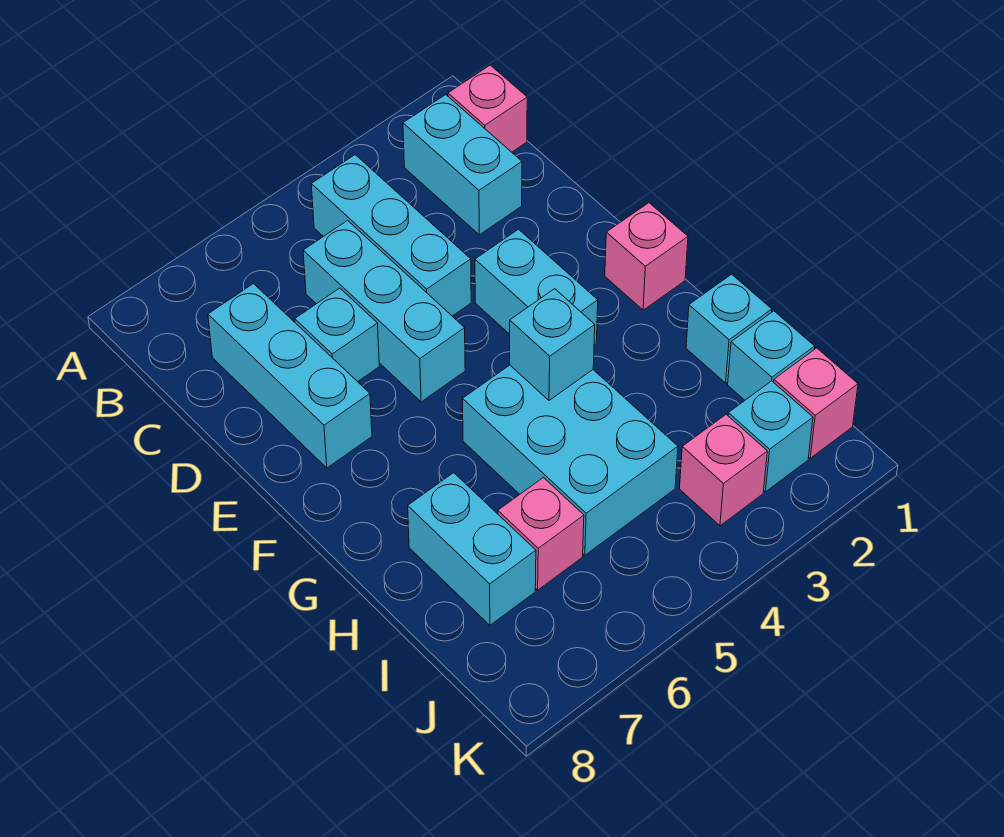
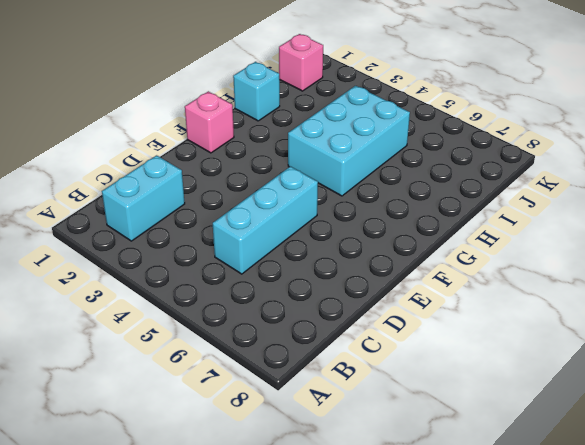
none -> pink brick B1 level 1
none -> cyan brick B4:D4 level 1
none -> cyan brick C7:E7 level 1

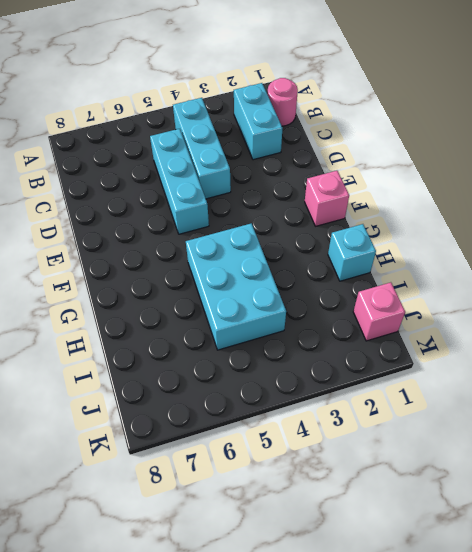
pink round brick B1 level 1 -> pink brick B1 level 1
none -> cyan brick C7:E7 level 1
none -> cyan brick D6 level 1
none -> cyan brick E3:F3 level 1

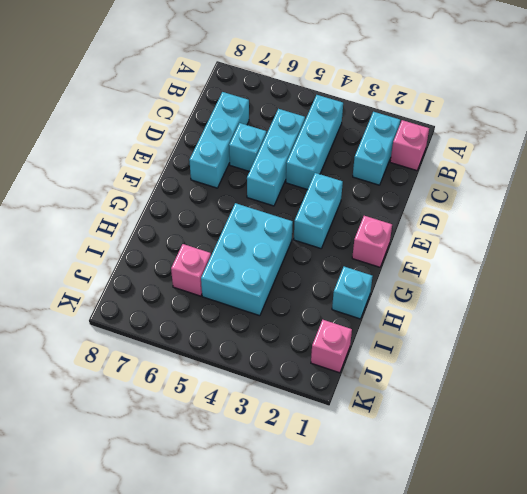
none -> cyan brick H7:I7 level 1
none -> cyan brick I1 level 1
none -> cyan brick J2 level 1

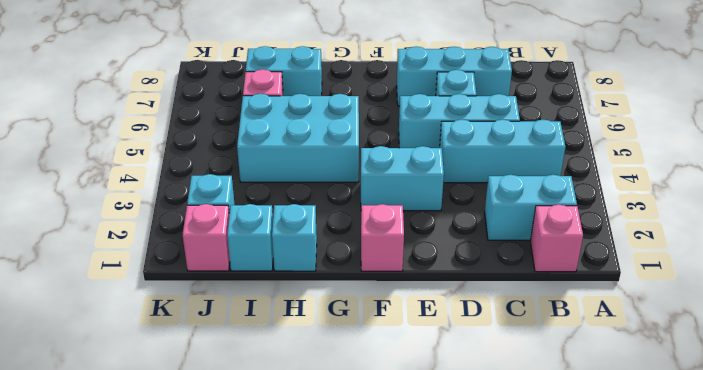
none -> pink brick J3 level 1
none -> cyan brick G4 level 2

